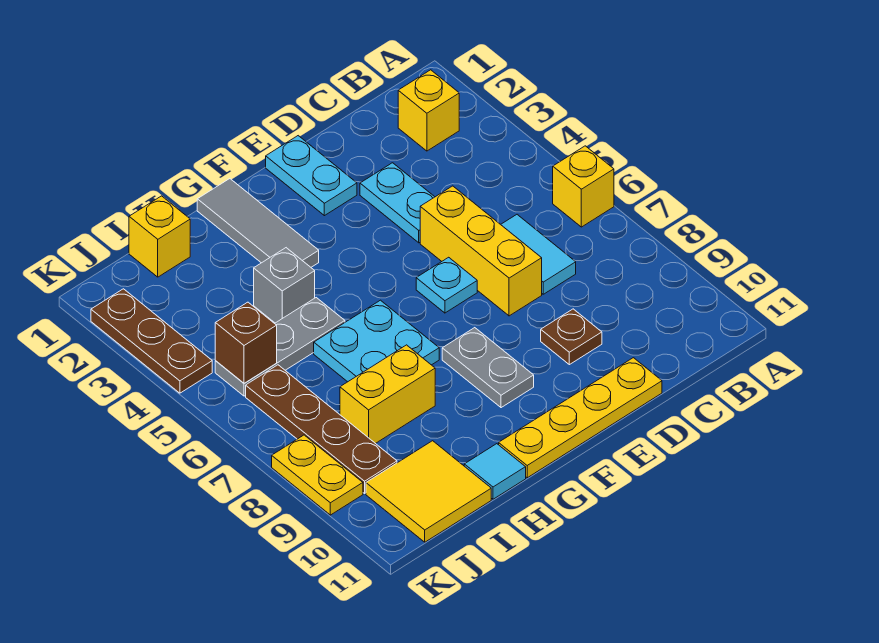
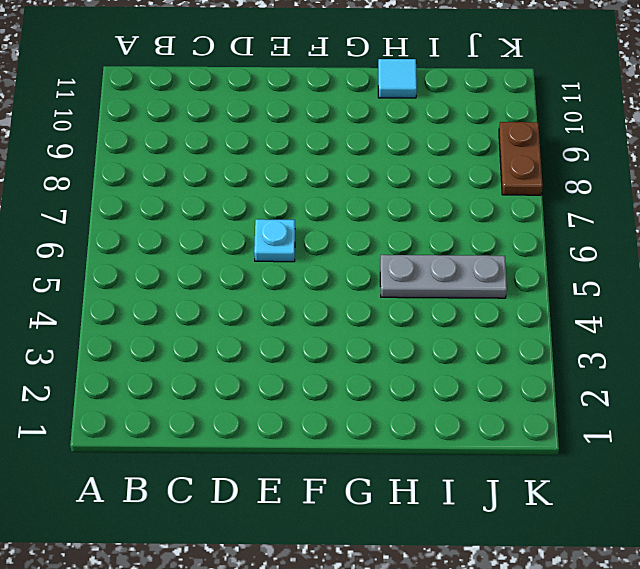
brown plate K8:K9 level 1 -> yellow plate K8:K9 level 1
none -> yellow brick A6 level 1
none -> yellow brick B2 level 1
none -> cyan tile C6:C7 level 1

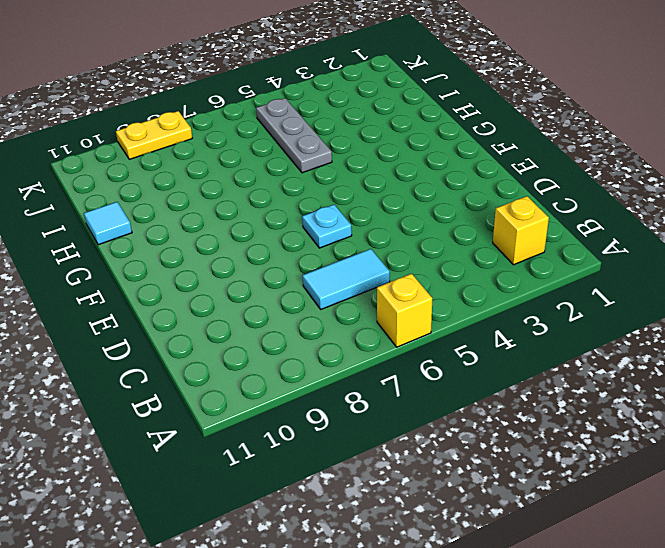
none -> cyan plate D3:D4 level 1
none -> yellow brick D5:D7 level 1
none -> brown plate D9 level 1

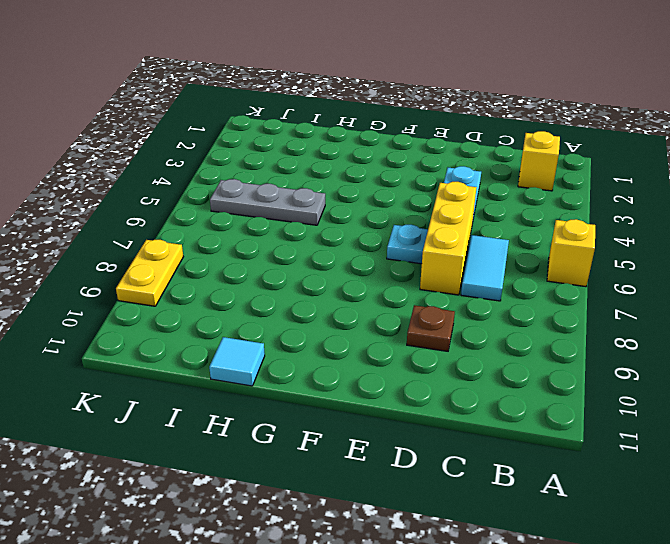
none -> yellow plate D11:G11 level 1
none -> cyan plate E1:E2 level 1
none -> grey plate F8:F9 level 1

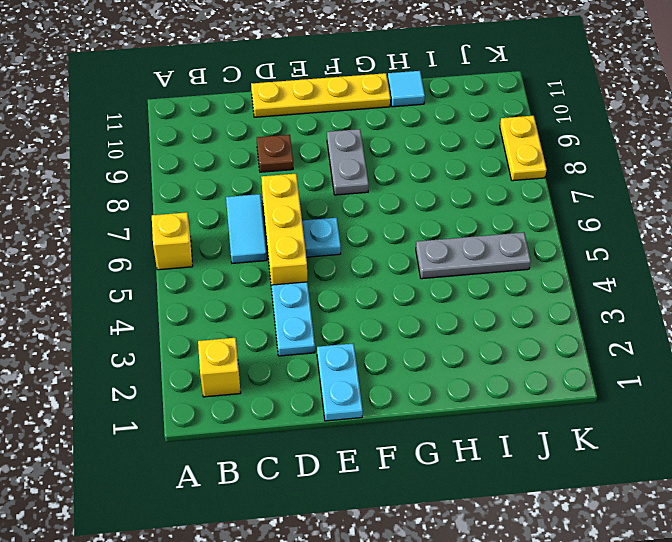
none -> grey tile G1:G3 level 1
none -> cyan plate G6:H7 level 1
none -> grey brick H4 level 1

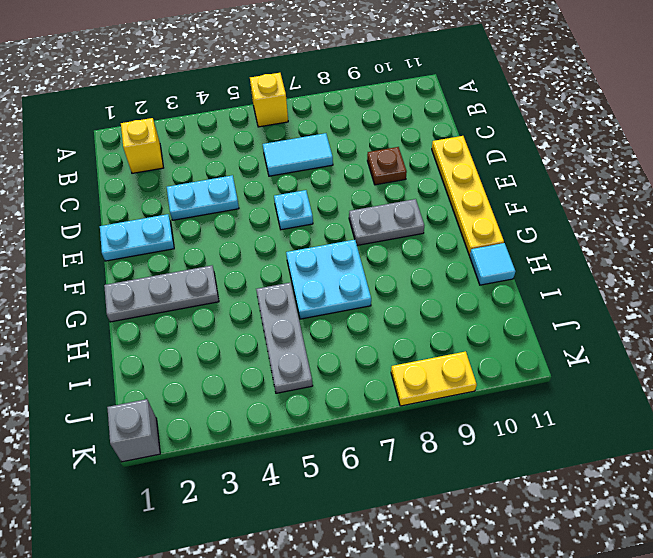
grey plate G1:G3 level 1 -> grey tile G1:G3 level 1
grey brick K1 level 1 -> grey brick H4 level 1
none -> yellow brick D5:D7 level 1
none -> yellow brick H8:I8 level 1
none -> yellow brick I1 level 1

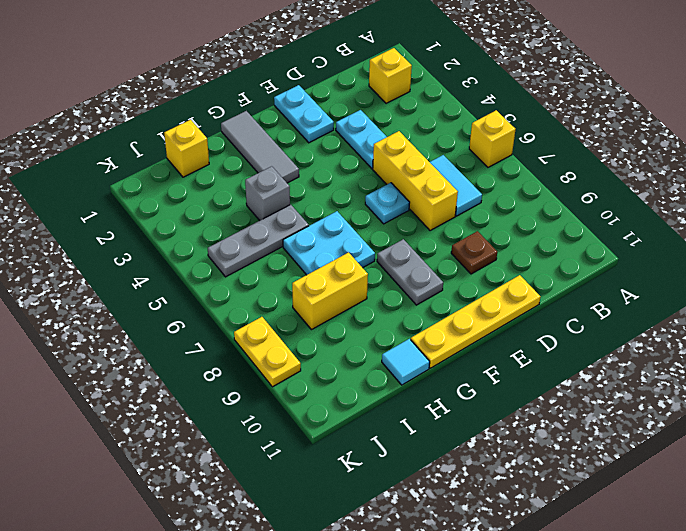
none -> yellow tile I10:J11 level 1
none -> brown plate J6:J9 level 1
none -> brown plate K2:K4 level 1

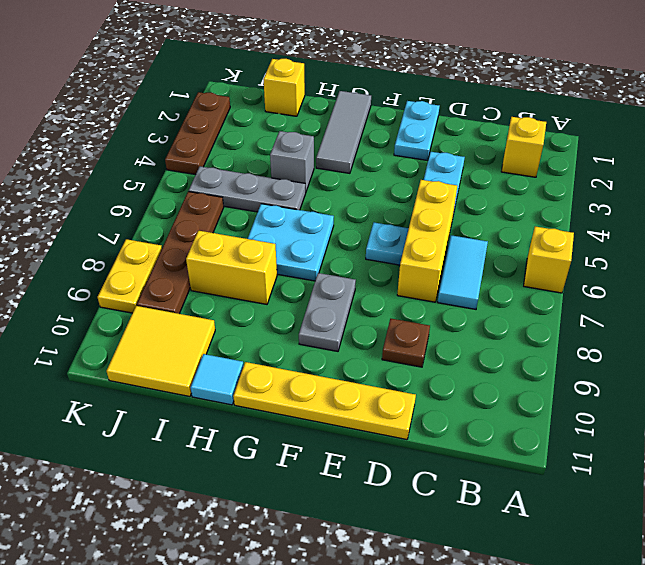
none -> brown brick J5 level 2

